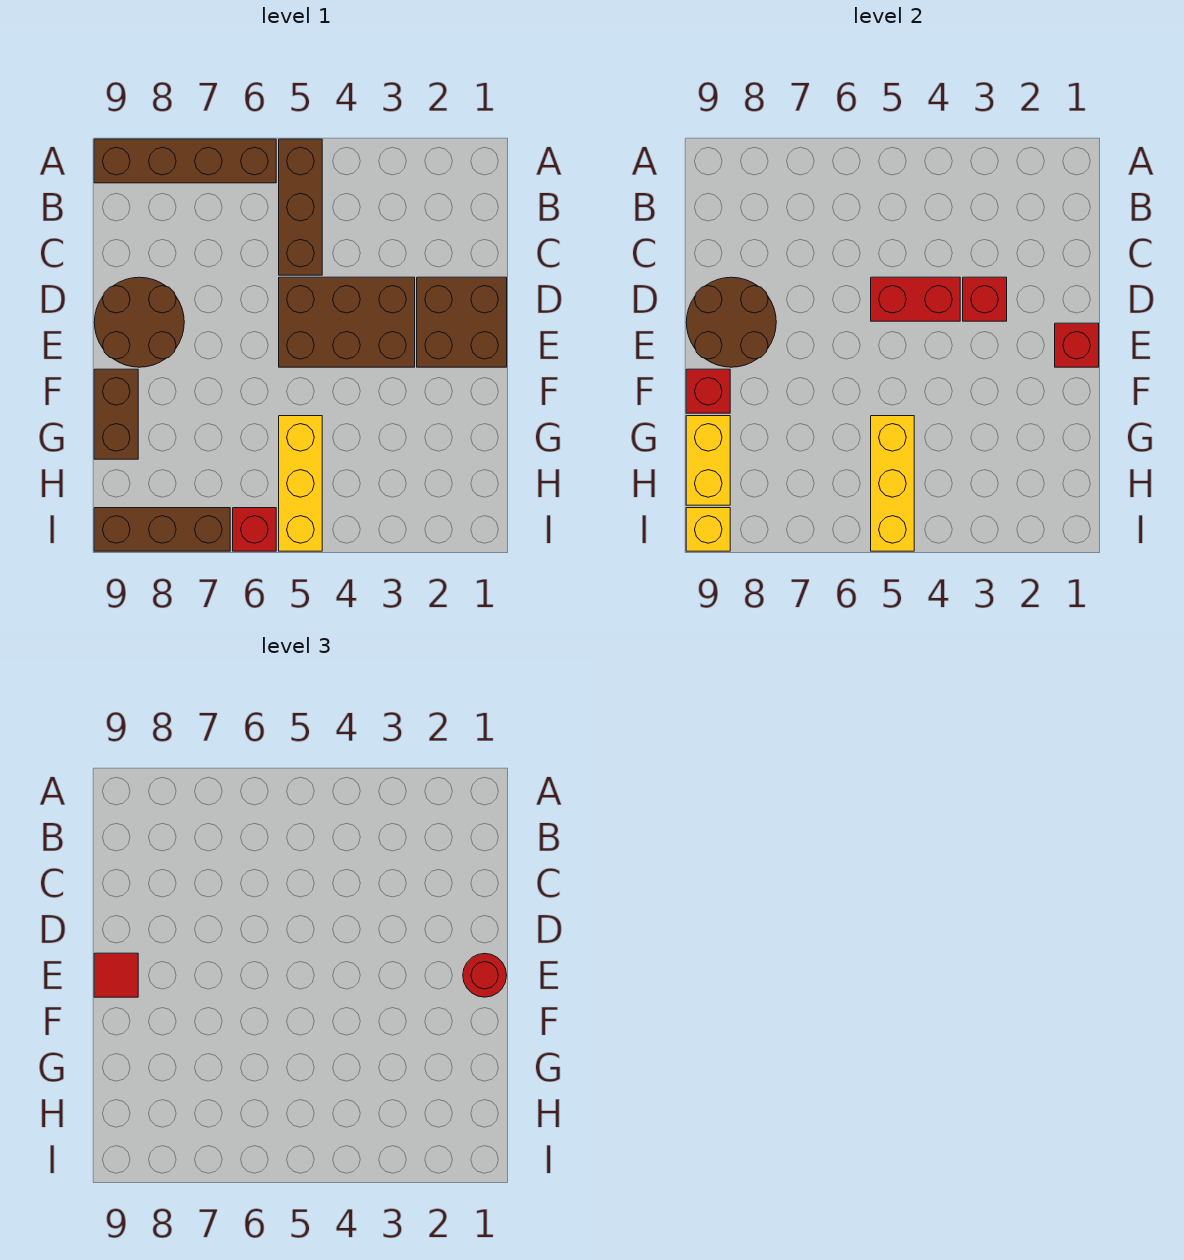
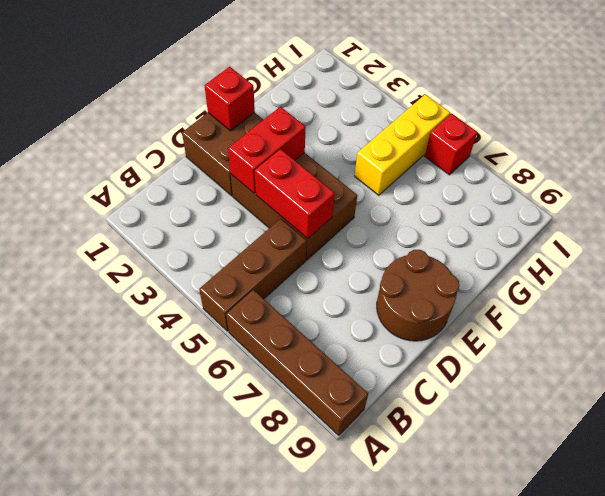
red brick D3:E3 level 2 -> red brick D3 level 2
none -> brown brick F9:G9 level 1
none -> brown brick I7:I9 level 1
none -> brown round brick D8:E9 level 2

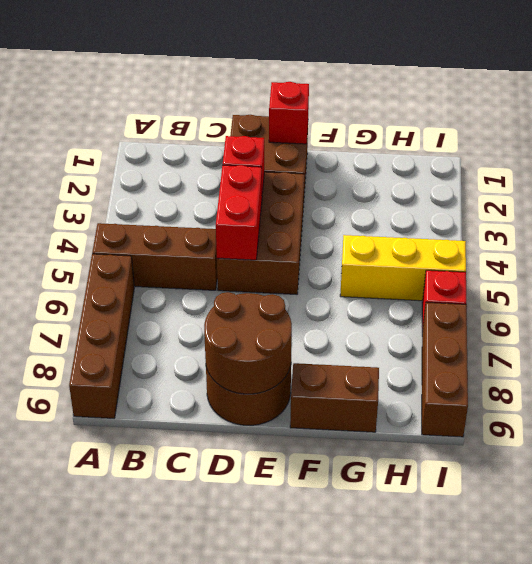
none -> red brick F9 level 2
none -> yellow brick G5:I5 level 2
none -> yellow brick G9:H9 level 2

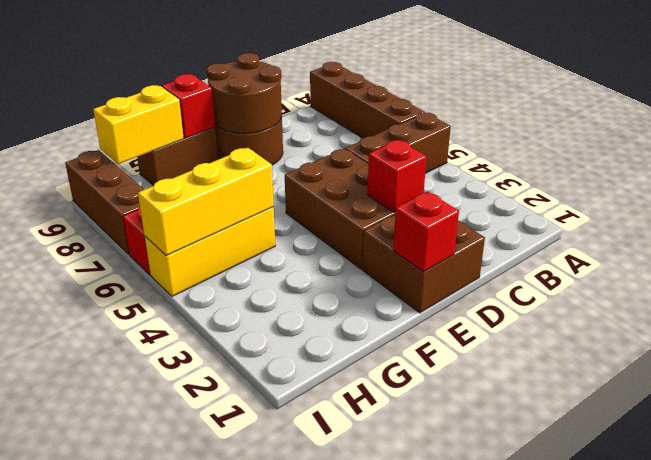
none -> red brick D4:D5 level 2
none -> yellow brick I9 level 2
none -> red round brick E1 level 3

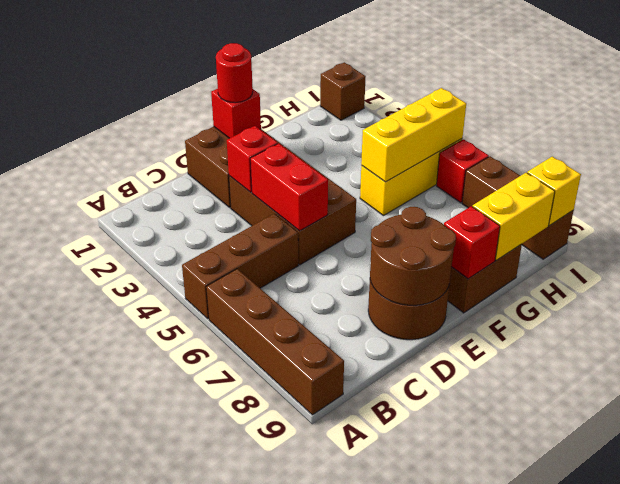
brown brick I1 level 1 -> none
none -> red tile E9 level 3

